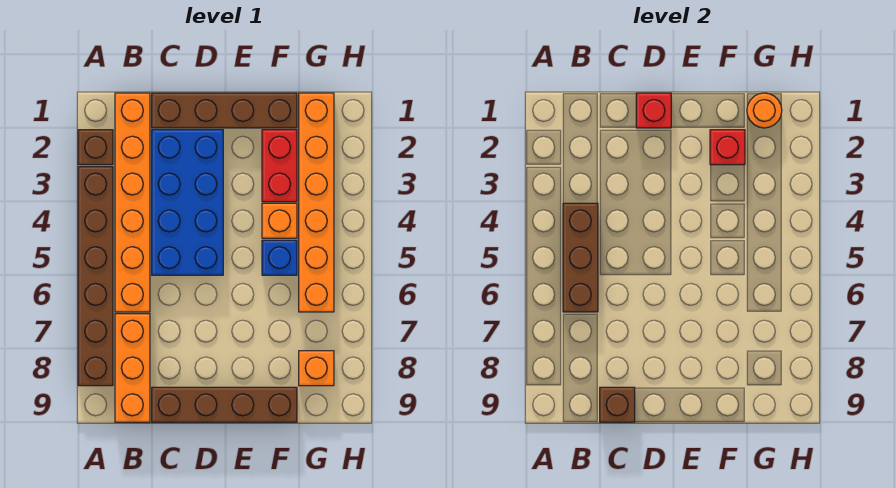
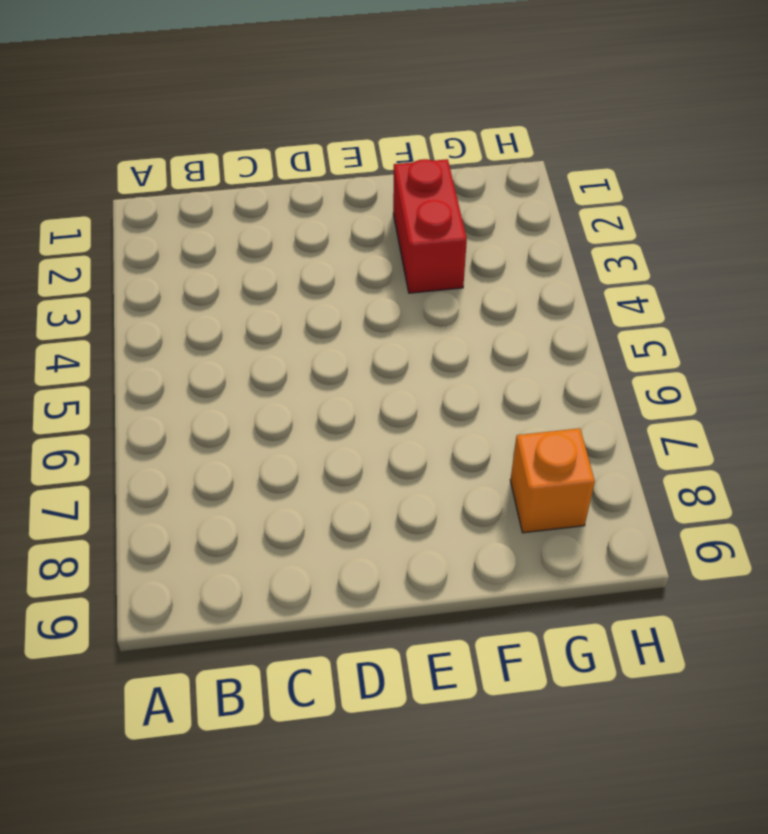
none -> brown brick A2 level 1
none -> brown brick A3:A8 level 1
none -> orange brick B1:B6 level 1

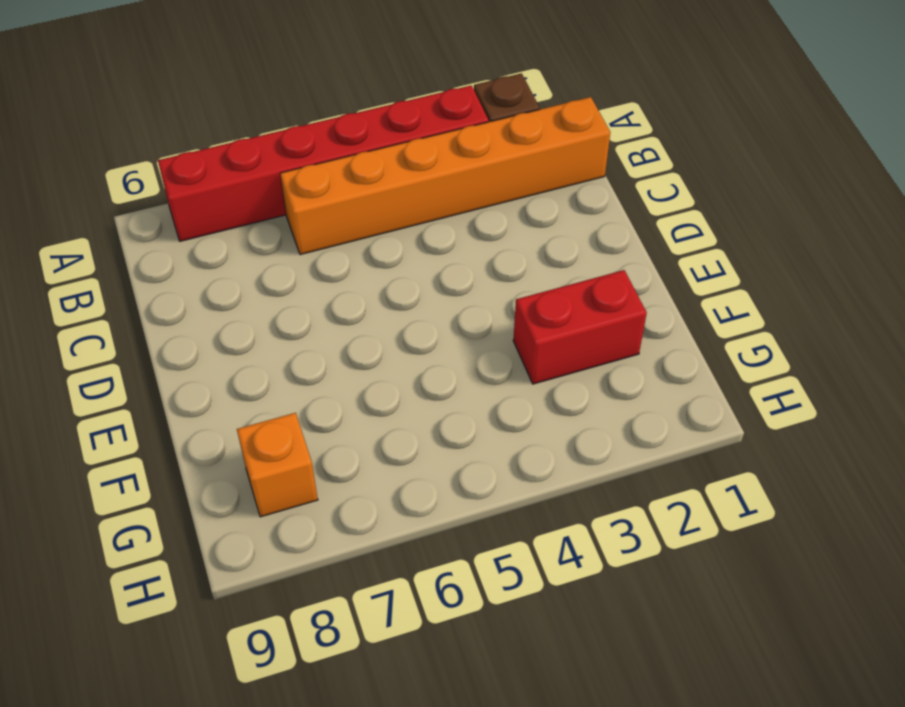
red brick A3:A8 level 1 -> brown brick A3:A8 level 1
none -> orange brick B7:B9 level 1
none -> brown brick C1:F1 level 1
none -> blue brick C2:D5 level 1

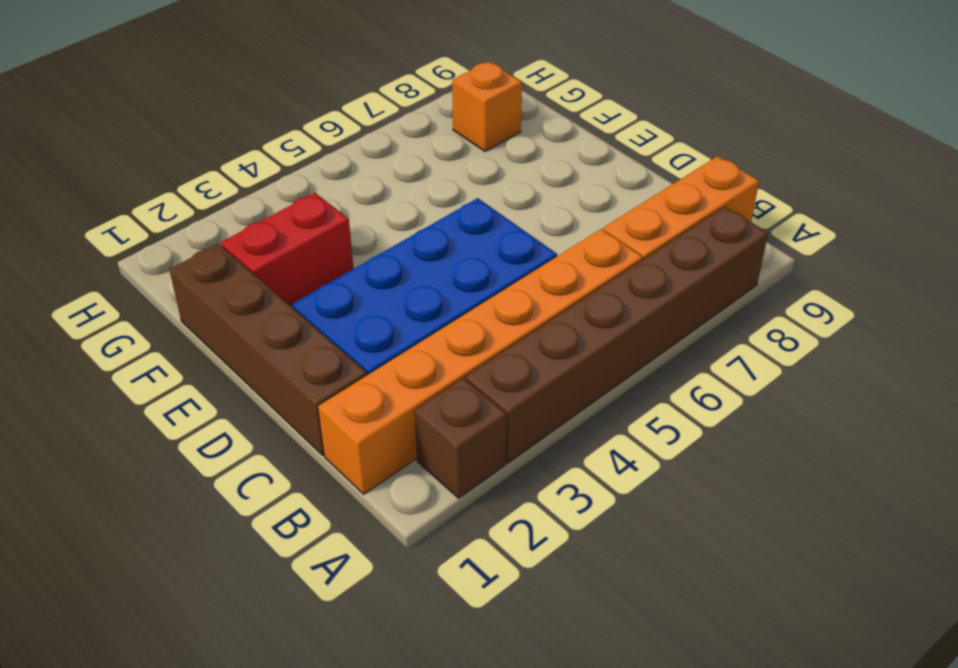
none -> brown brick C9:F9 level 1
none -> orange brick F4 level 1
none -> blue brick F5 level 1

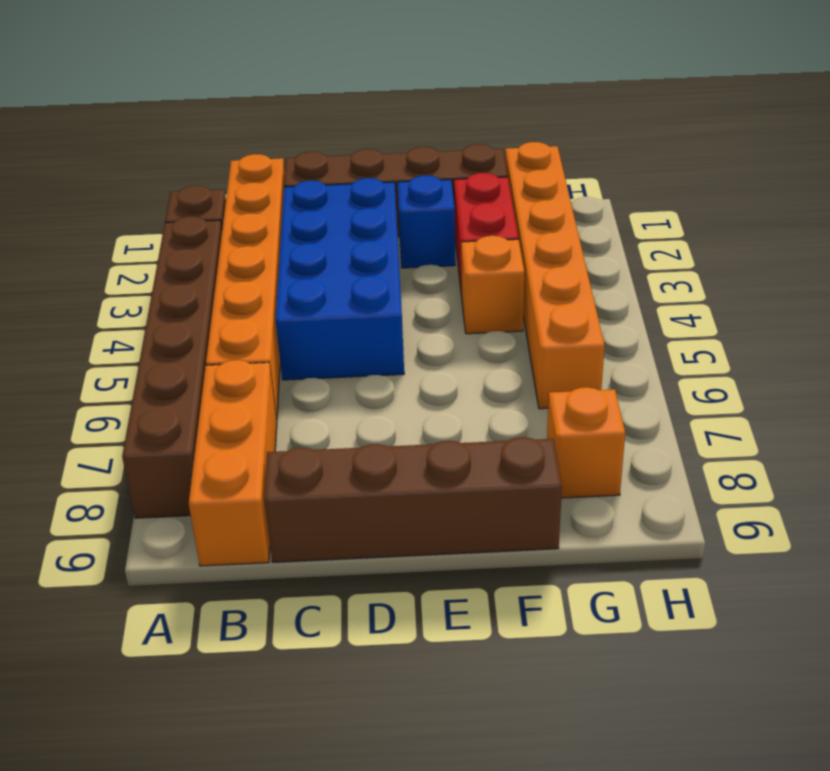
blue brick E2 level 1 -> blue brick F5 level 1
none -> brown brick B4:B6 level 2
none -> brown brick C9 level 2
none -> red brick D1 level 2

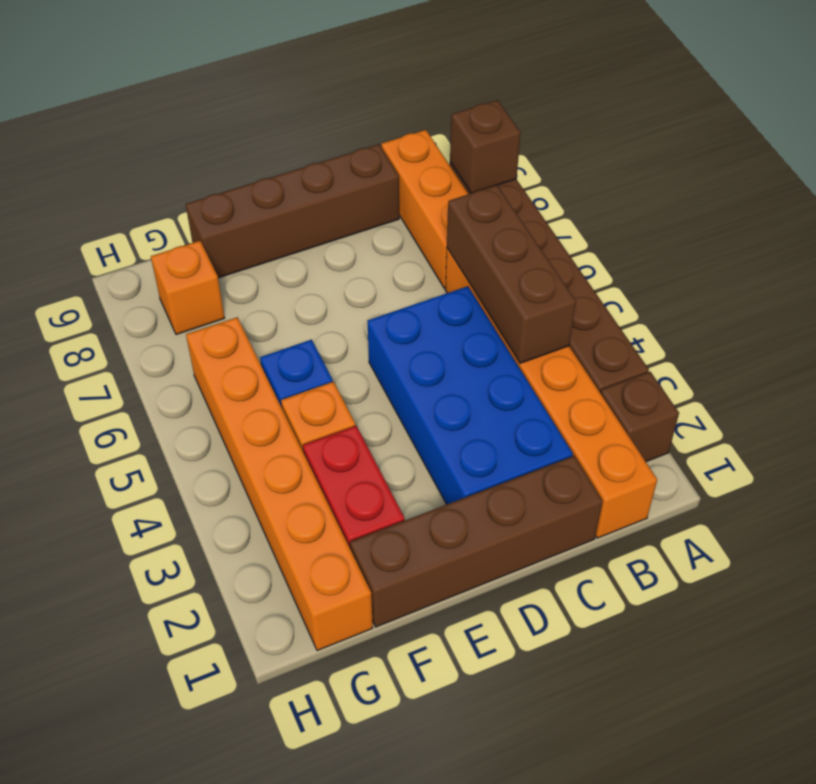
brown brick A8 level 2 -> brown brick C9 level 2
none -> red brick D1 level 2
none -> red brick F2 level 2
none -> orange round brick G1 level 2

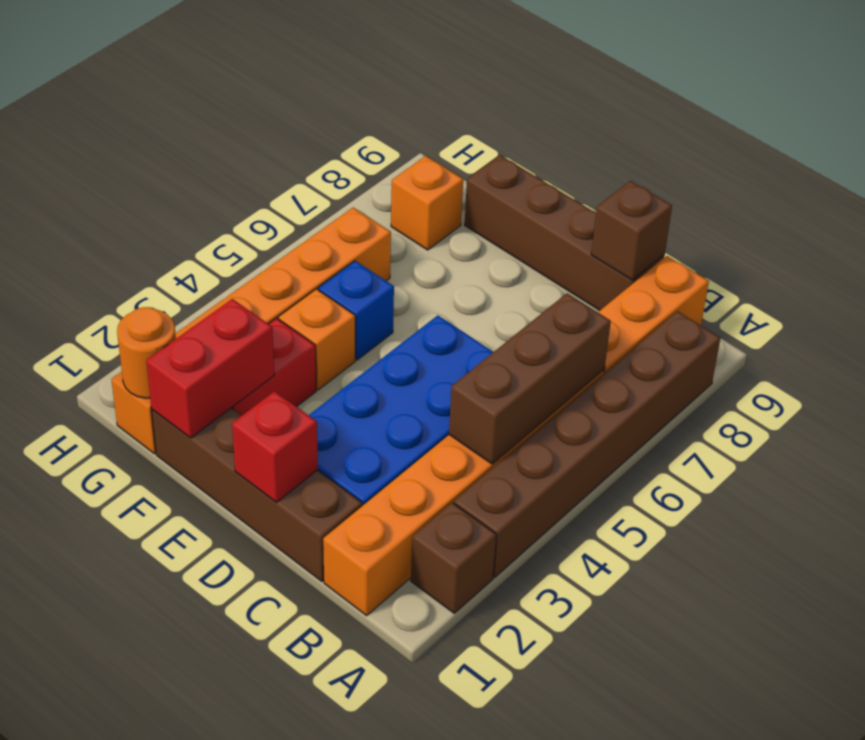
red brick F1:F2 level 2 -> red brick F2 level 2

